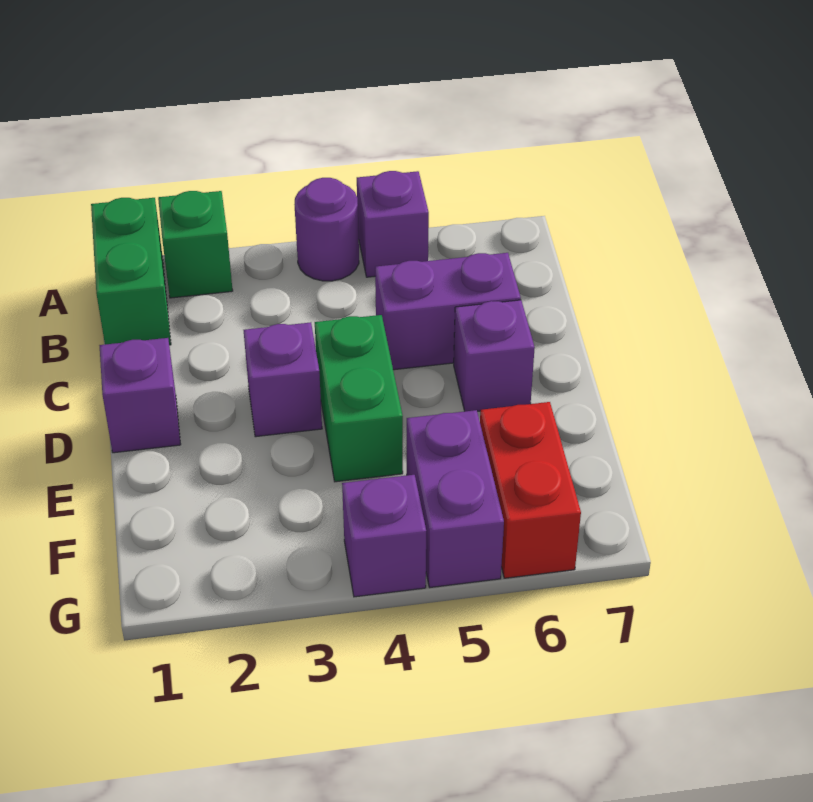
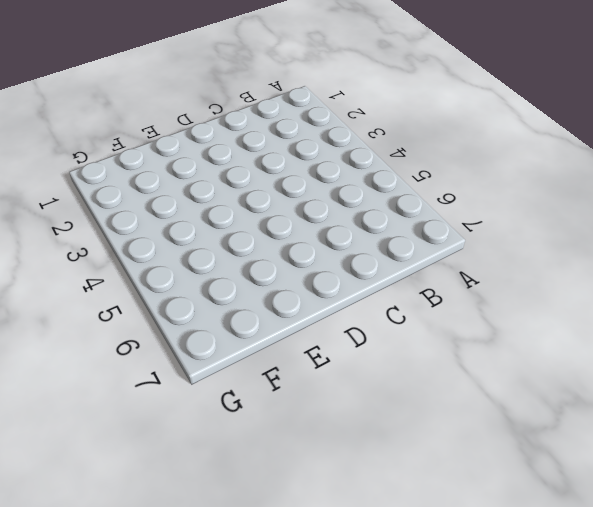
none -> green brick A1:B1 level 1
none -> green brick A2 level 1
none -> purple round brick A4 level 1

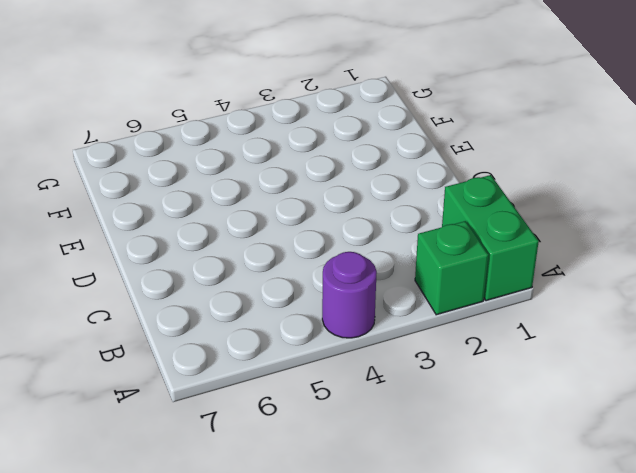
none -> purple brick A5 level 1
none -> purple brick C5:C6 level 1
none -> purple brick D1 level 1

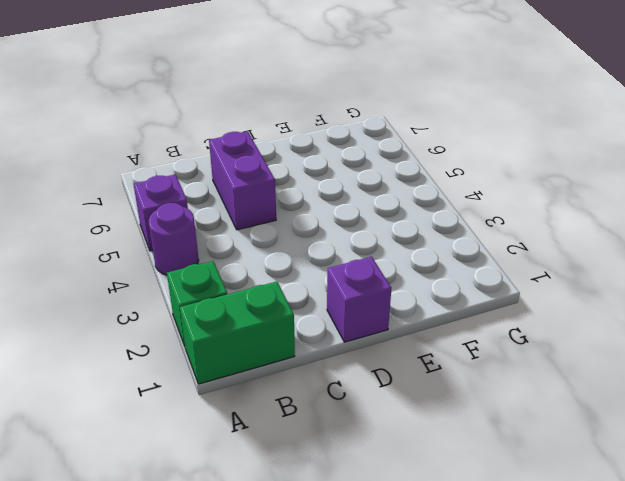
none -> purple brick D3 level 1
none -> green brick D4:E4 level 1
none -> purple brick D6 level 1

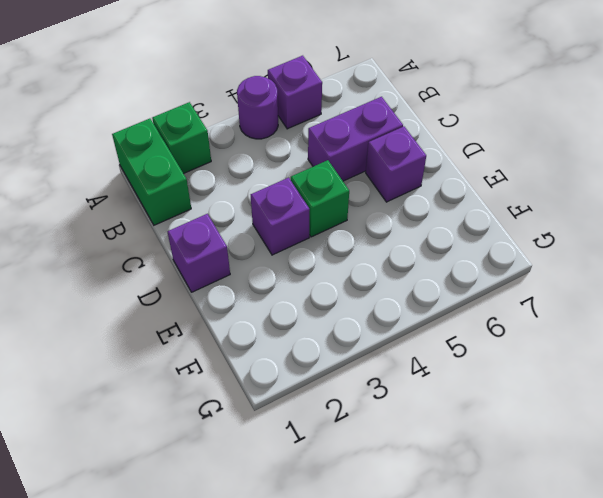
green brick D4 level 1 -> green brick D4:E4 level 1
none -> purple brick F5:G5 level 1
none -> red brick F6:G6 level 1
none -> purple brick G4 level 1

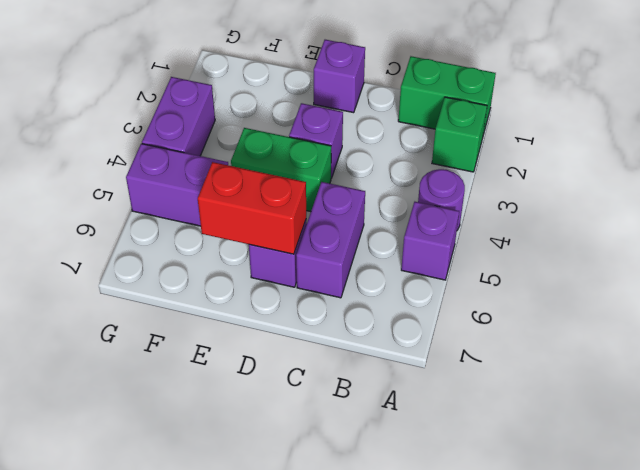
red brick D6:E6 level 2 -> red brick F6:G6 level 1
purple brick G3:G4 level 1 -> purple brick G4 level 1

